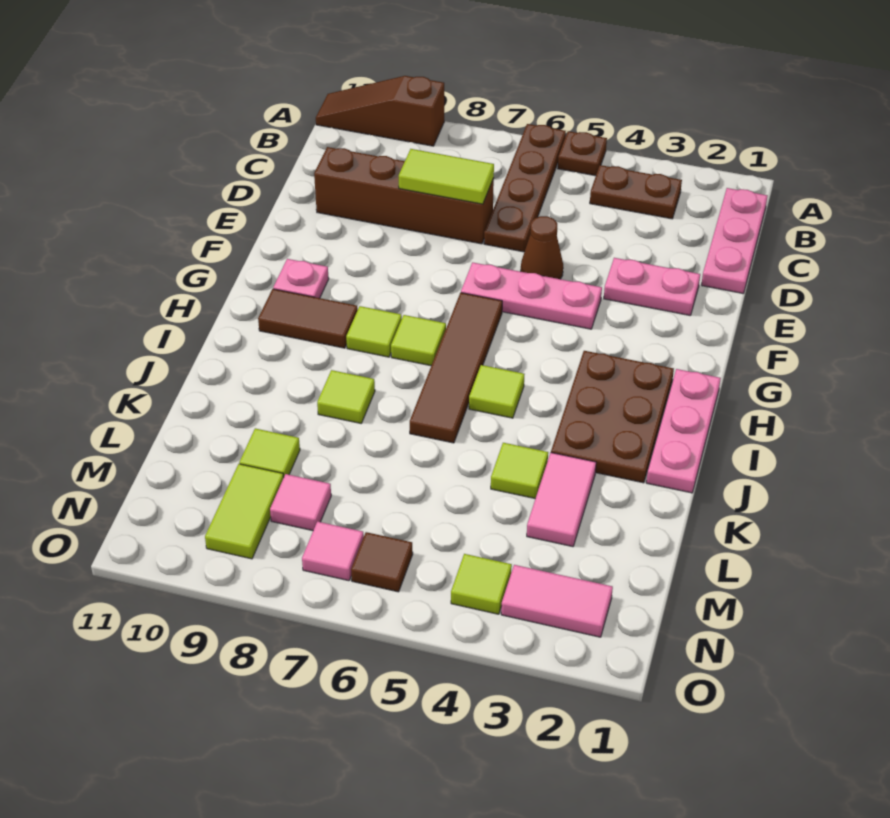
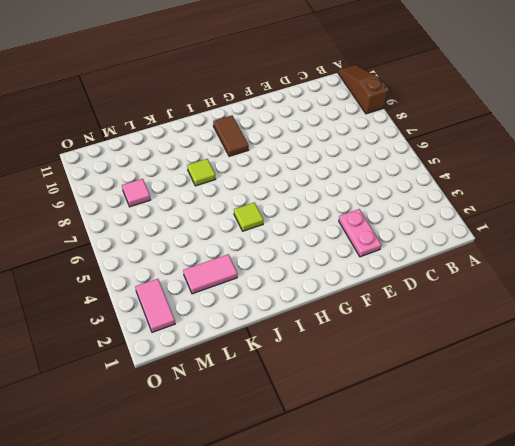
none -> brown plate A5 level 1
none -> brown plate A6:D6 level 1
none -> pink plate B1:D1 level 1

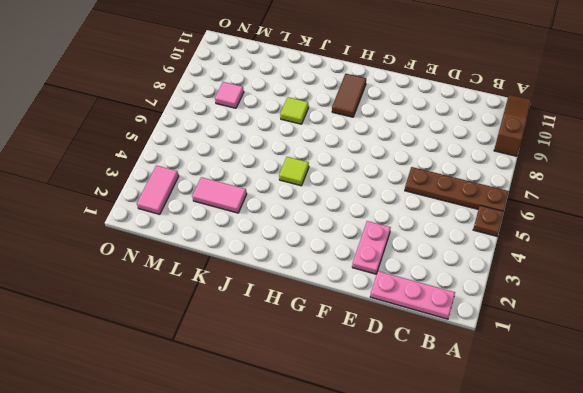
none -> brown plate B3:B4 level 1
none -> brown brick D7:D10 level 1
none -> brown cone E5 level 1

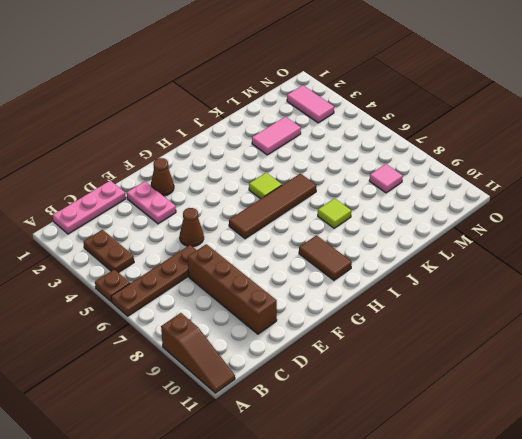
brown cone F2 level 1 -> none
none -> pink plate F4:F6 level 1
none -> pink plate G10 level 1
none -> pink plate H1:J1 level 1

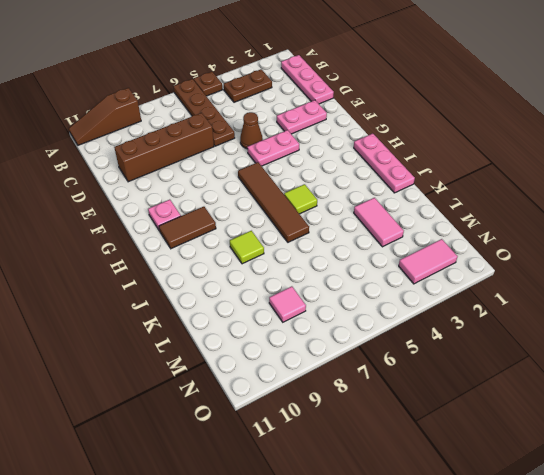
pink plate F4:F5 level 1 -> pink plate F4:F6 level 1
none -> brown plate H2:J3 level 1
none -> lime tile H7 level 1
none -> lime tile H8 level 1

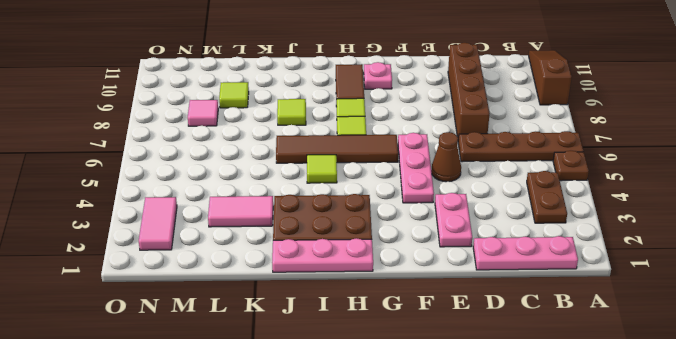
none -> lime tile K4 level 1
none -> lime tile M9:N9 level 1
none -> lime tile N4 level 1

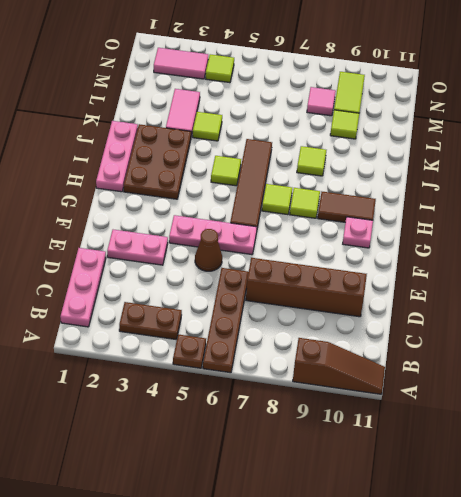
none -> brown tile N6 level 1
none -> pink tile N7 level 1
none -> lime tile D7:D8 level 2

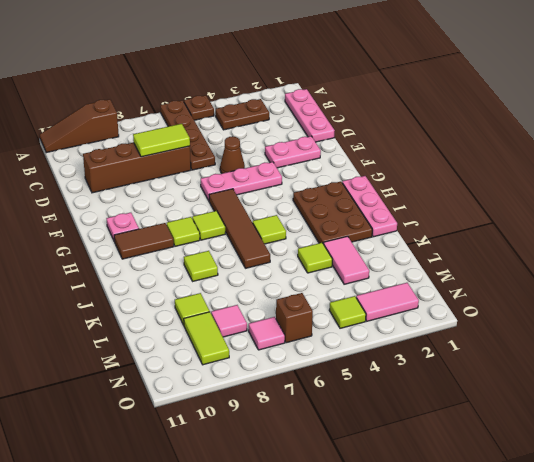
brown brick N6 level 1 -> brown tile N6 level 1

